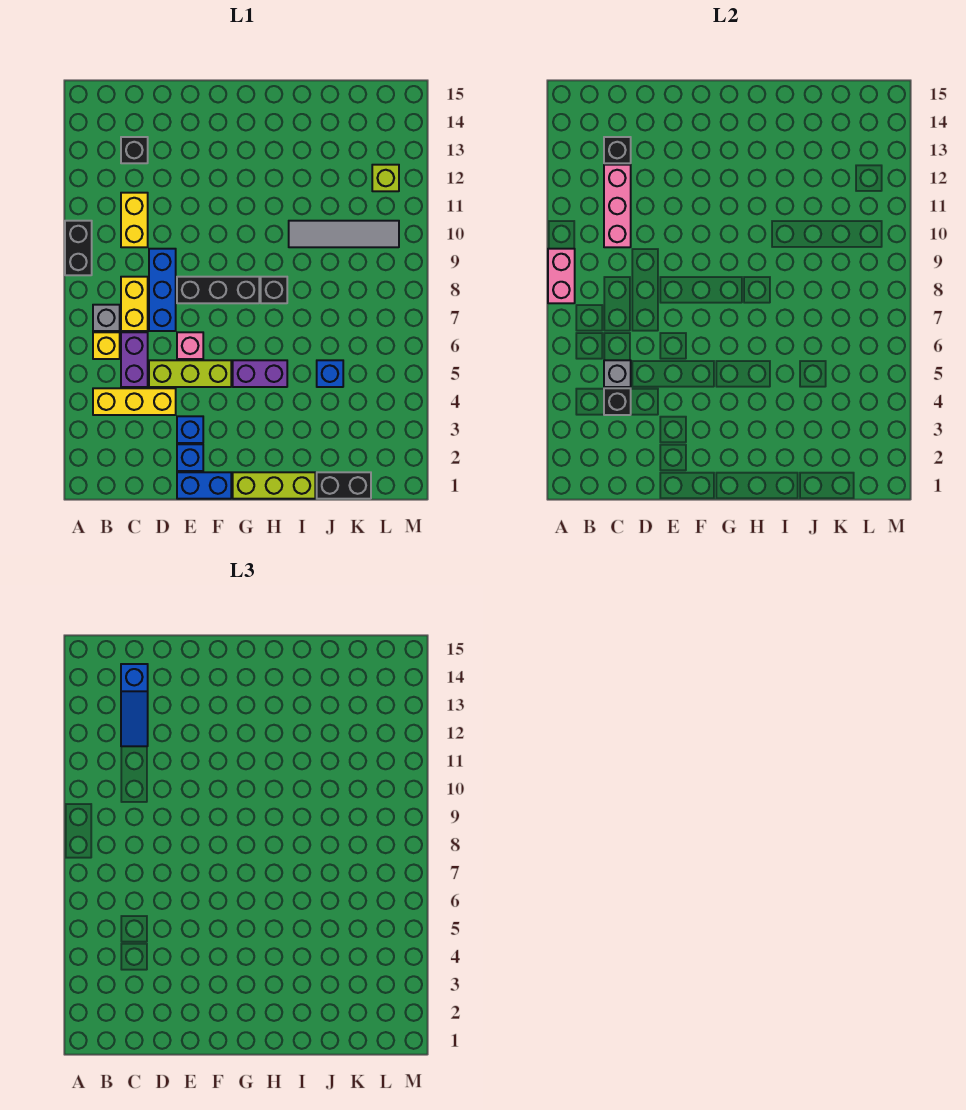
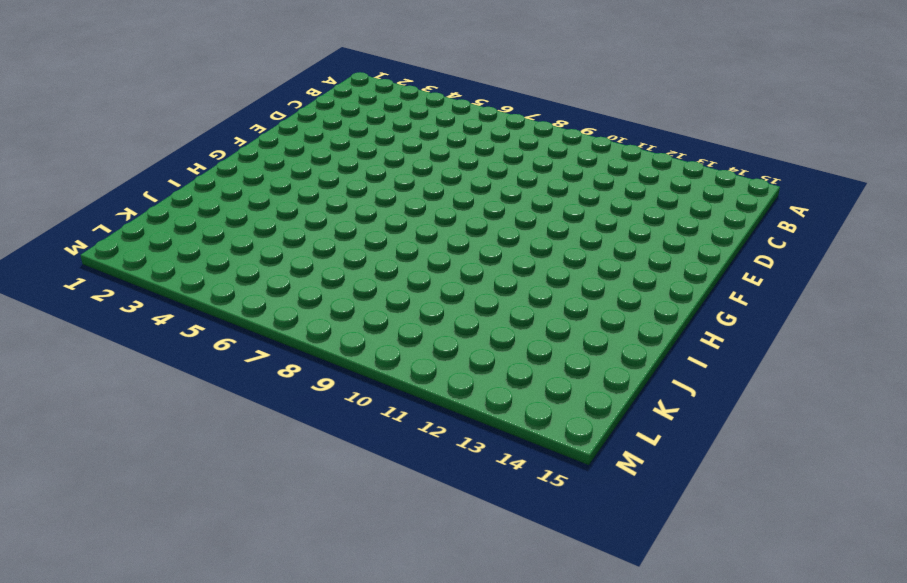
none -> black brick A9:A10 level 1
none -> yellow brick B4:D4 level 1
none -> yellow brick B6 level 1

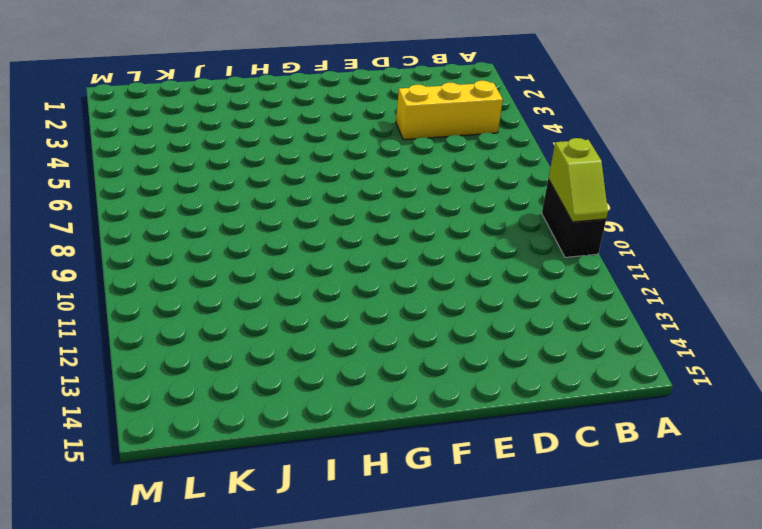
lime slope A9:A10 level 2 top 9 -> pink brick A8:A9 level 2
none -> yellow brick B6 level 1
none -> grey brick B7 level 1
none -> purple brick C5:C6 level 1

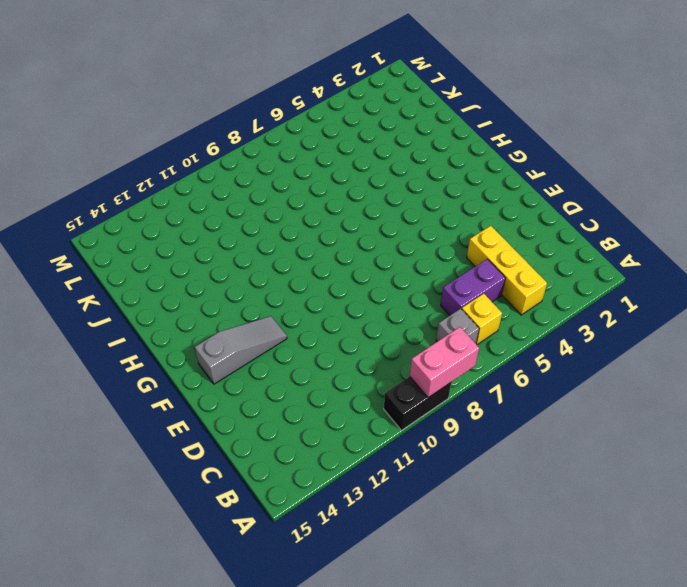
grey slope F12:F14 level 1 top 14 -> none
none -> yellow brick C7:C8 level 1
none -> yellow brick C10:C11 level 1
none -> black brick C13 level 1

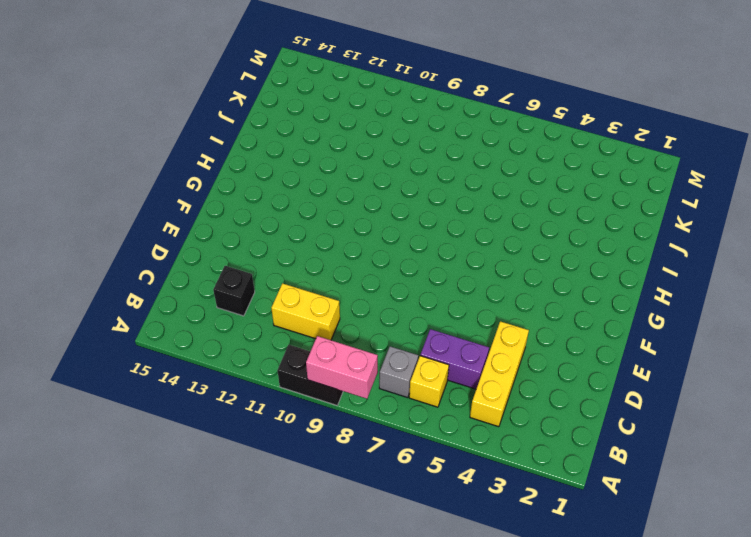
none -> yellow brick C7:C8 level 1
none -> lime brick D5:F5 level 1
none -> blue brick D7:D9 level 1

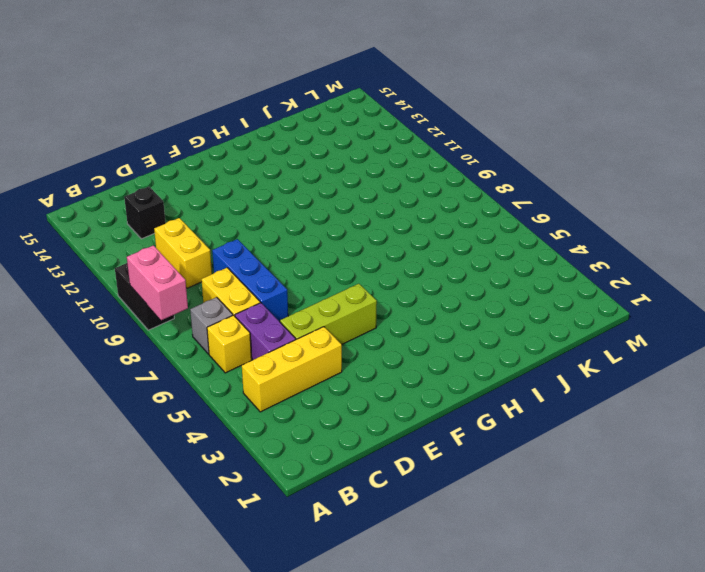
none -> blue brick E1:F1 level 1
none -> blue brick E2 level 1
none -> blue brick E3 level 1

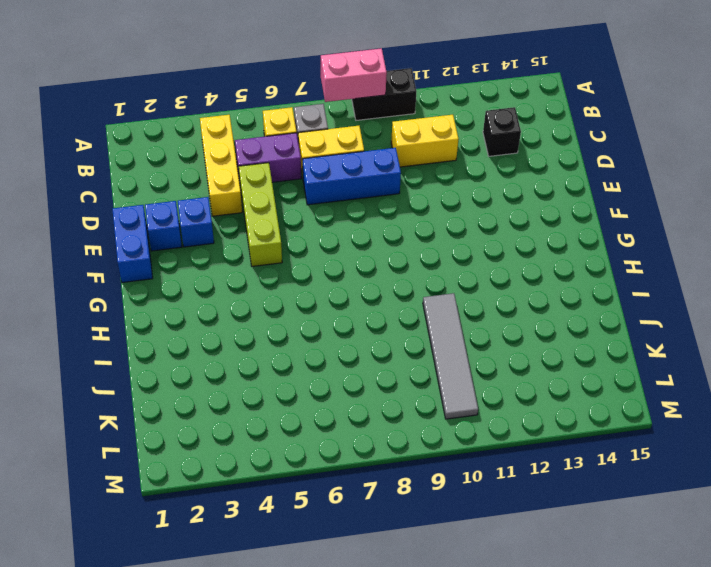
none -> pink brick E6 level 1
none -> black brick E8:G8 level 1
none -> lime brick G1:I1 level 1

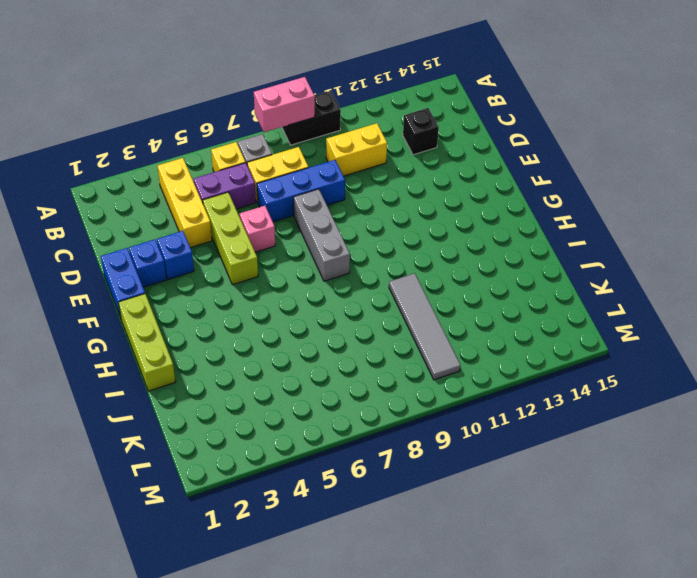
grey brick E8:G8 level 1 -> black brick E8:G8 level 1
none -> purple brick G5:H5 level 1
none -> black brick H8 level 1
none -> black brick J1:K1 level 1

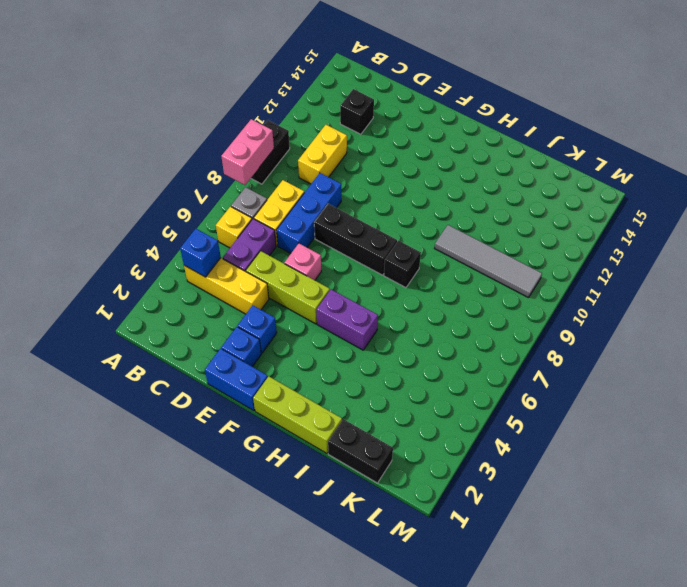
blue brick B4 level 2 -> blue brick J5 level 1
none -> lime brick L12 level 1
none -> black brick C4 level 2
none -> grey brick C5 level 2

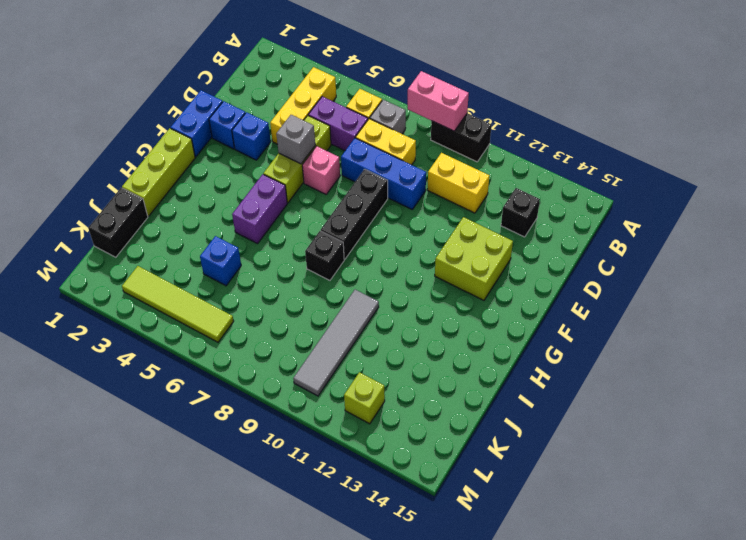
grey brick E5 level 2 -> grey brick C5 level 2
lime brick E12:F13 level 1 -> none
lime tile L3:L6 level 1 -> none
none -> black brick C4 level 2
none -> pink brick C10:C12 level 2
none -> black brick C13 level 2

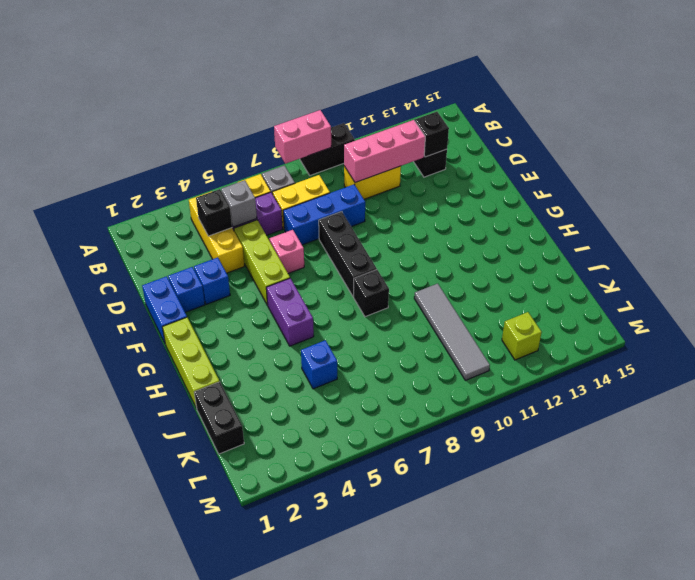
none -> blue slope C12:C14 level 3 top 14

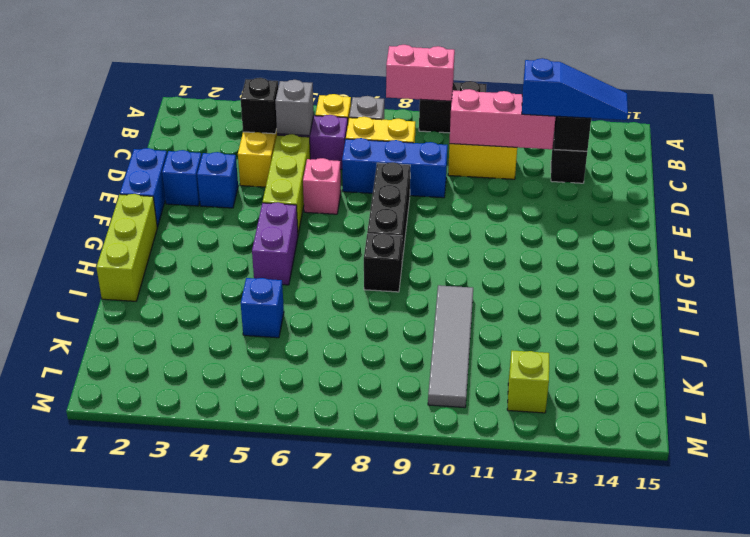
blue slope C12:C14 level 3 top 12 -> blue slope C12:C14 level 3 top 14
none -> black brick J1:K1 level 1

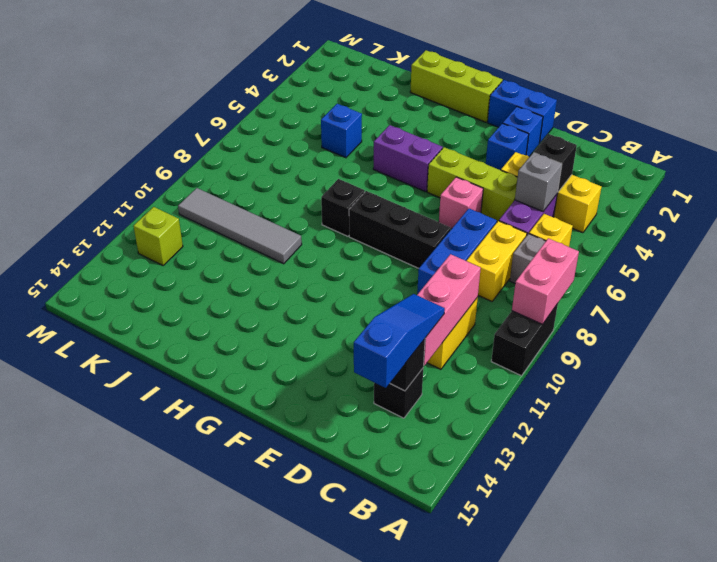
none -> black brick J1:K1 level 1

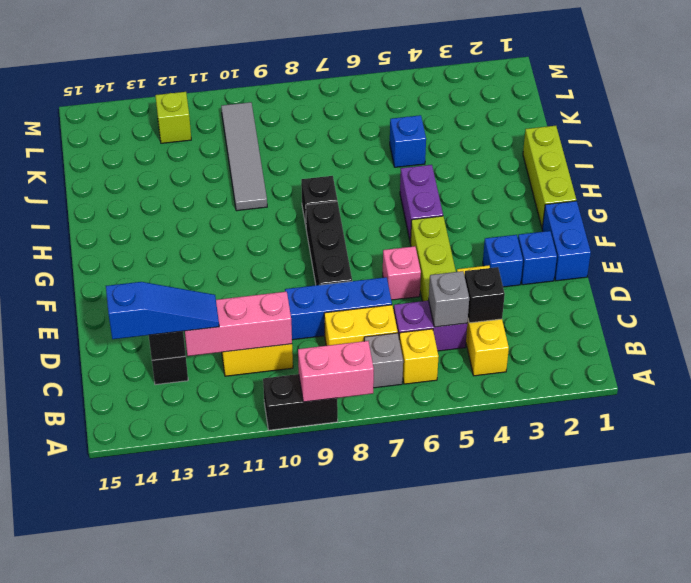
none -> black brick J1:K1 level 1

